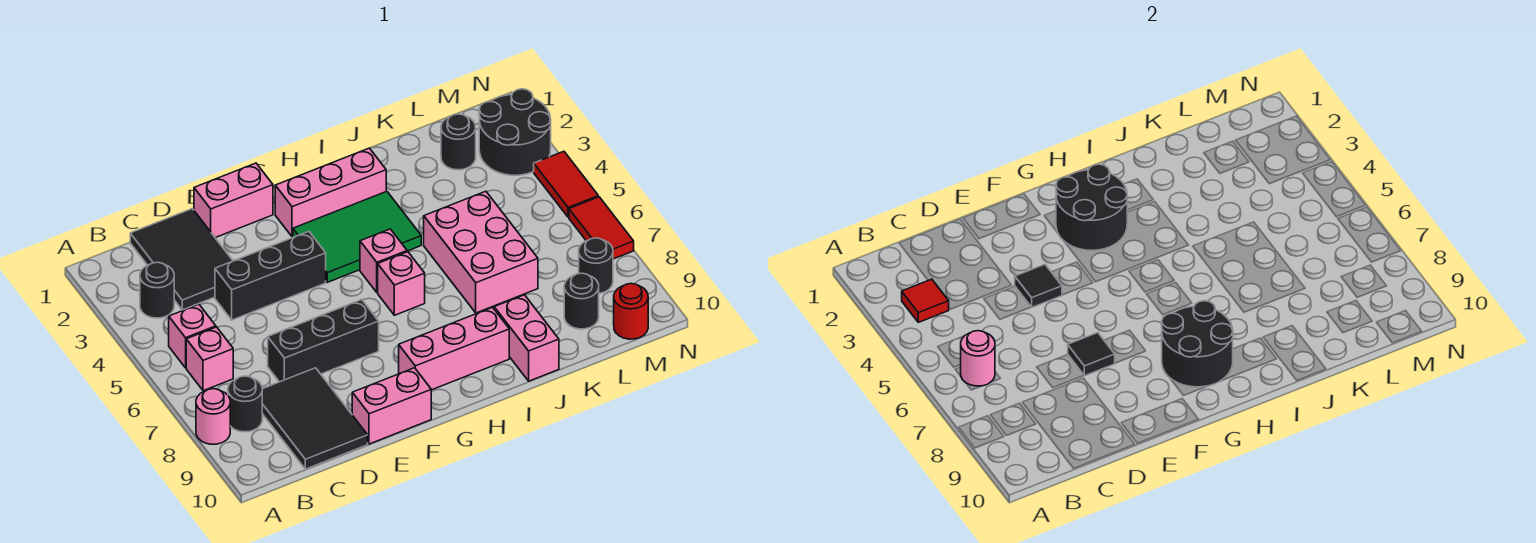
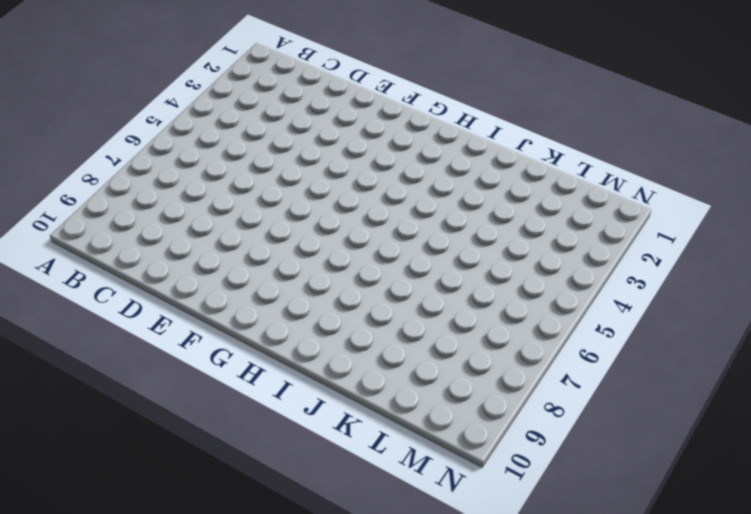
none -> pink round brick A8 level 1
none -> black round brick B3 level 1
none -> pink brick B5 level 1
none -> pink brick B6 level 1

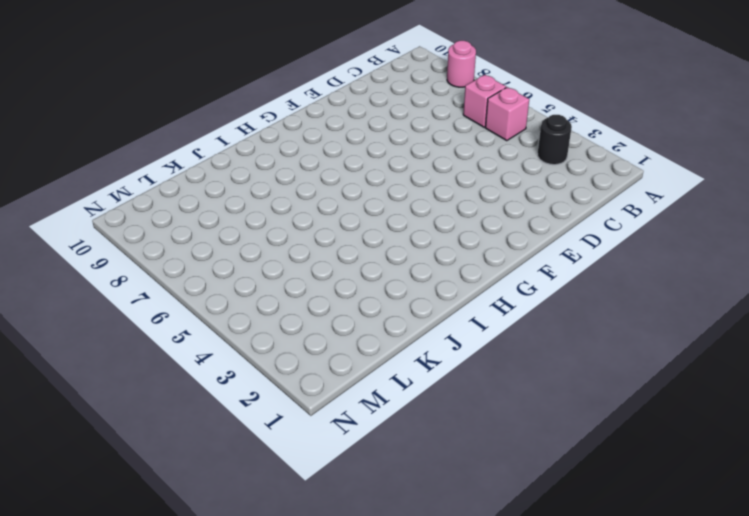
none -> black round brick B8 level 1
none -> black tile C1:D3 level 1
none -> black tile C8:D10 level 1
none -> black brick D4:F4 level 1

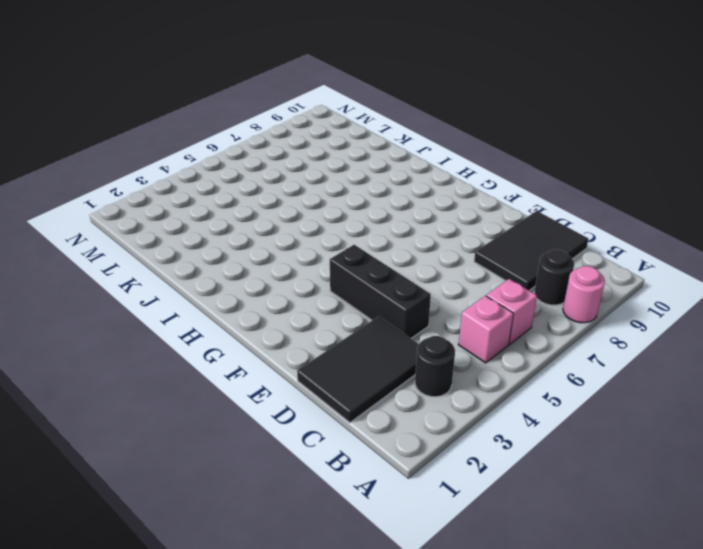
none -> black brick D7:F7 level 1
none -> pink brick E1:F1 level 1
none -> pink brick E10:F10 level 1
none -> pink brick G2:I2 level 1

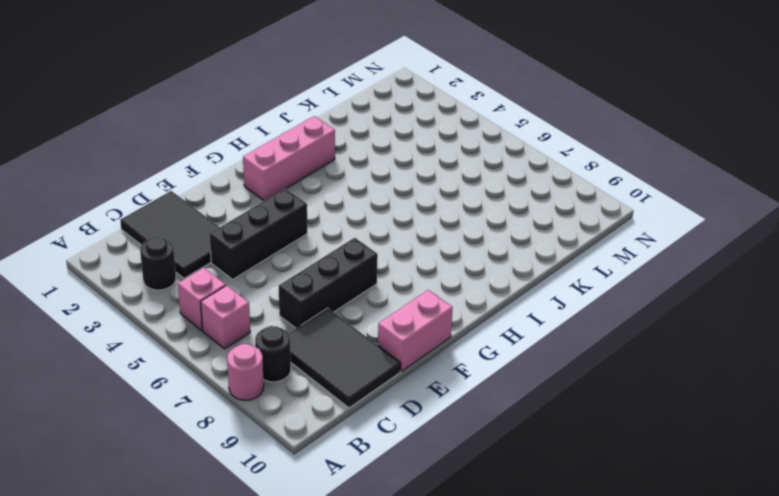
none -> pink brick E1:F1 level 1
none -> green tile G3:I4 level 1
none -> pink brick G9:I9 level 1
none -> pink brick H5 level 1

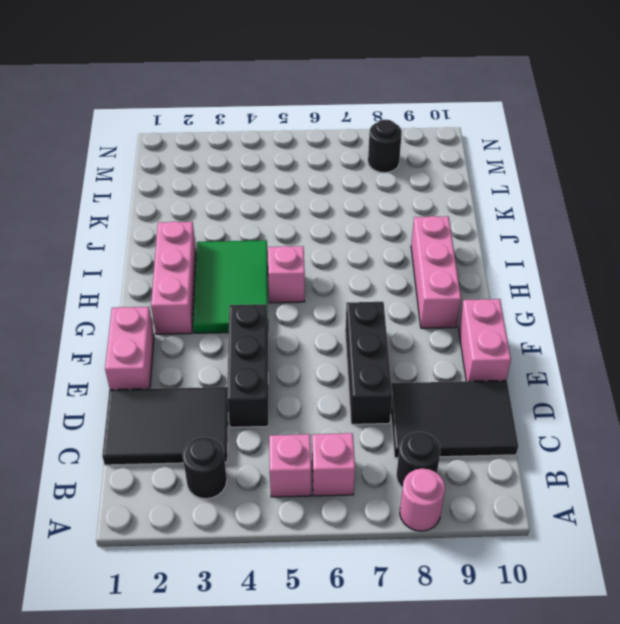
none -> pink brick H6 level 1
none -> pink brick J5:K7 level 1
none -> pink brick J9:J10 level 1
none -> black round brick L2 level 1

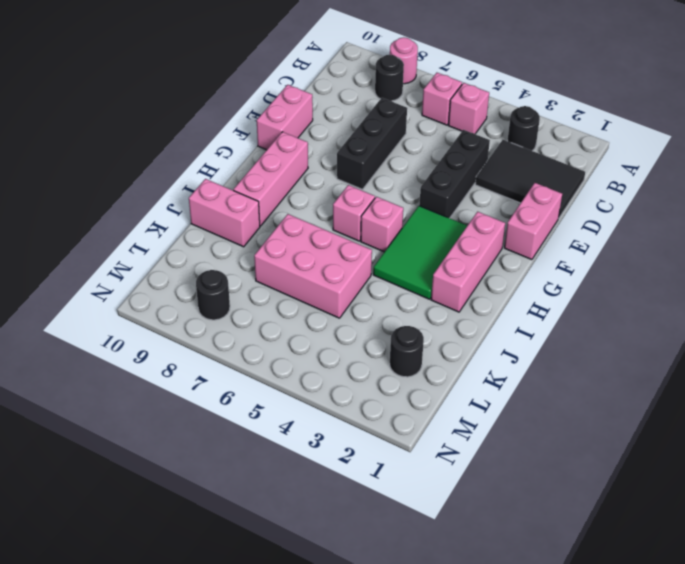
none -> black tile C8:D10 level 1
none -> black round brick L9 level 1
none -> black round brick M2:N3 level 1
none -> red round brick M10 level 1

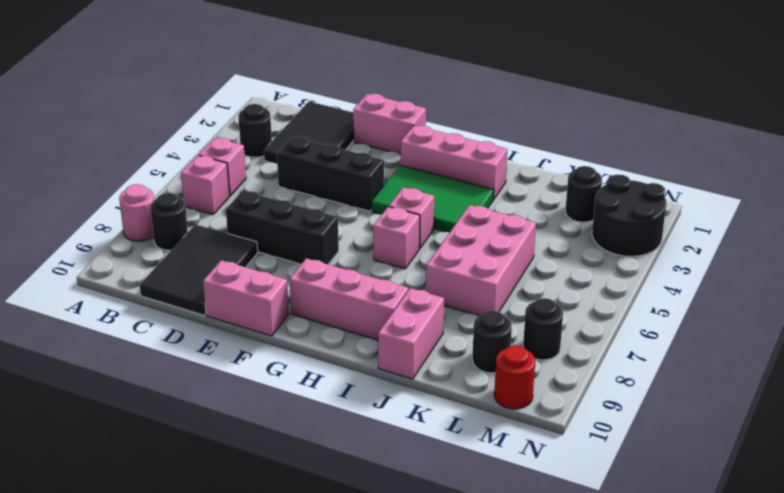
none -> red tile N4:N5 level 1
none -> red tile N6:N7 level 1
none -> red tile B3 level 2
none -> pink round brick B6 level 2

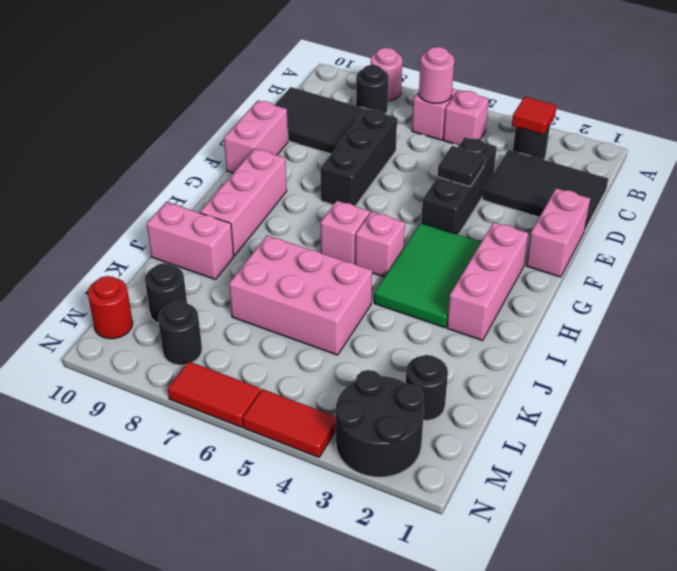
none -> black tile E7 level 2
none -> black round brick G2:H3 level 2
none -> black round brick G8:H9 level 2

